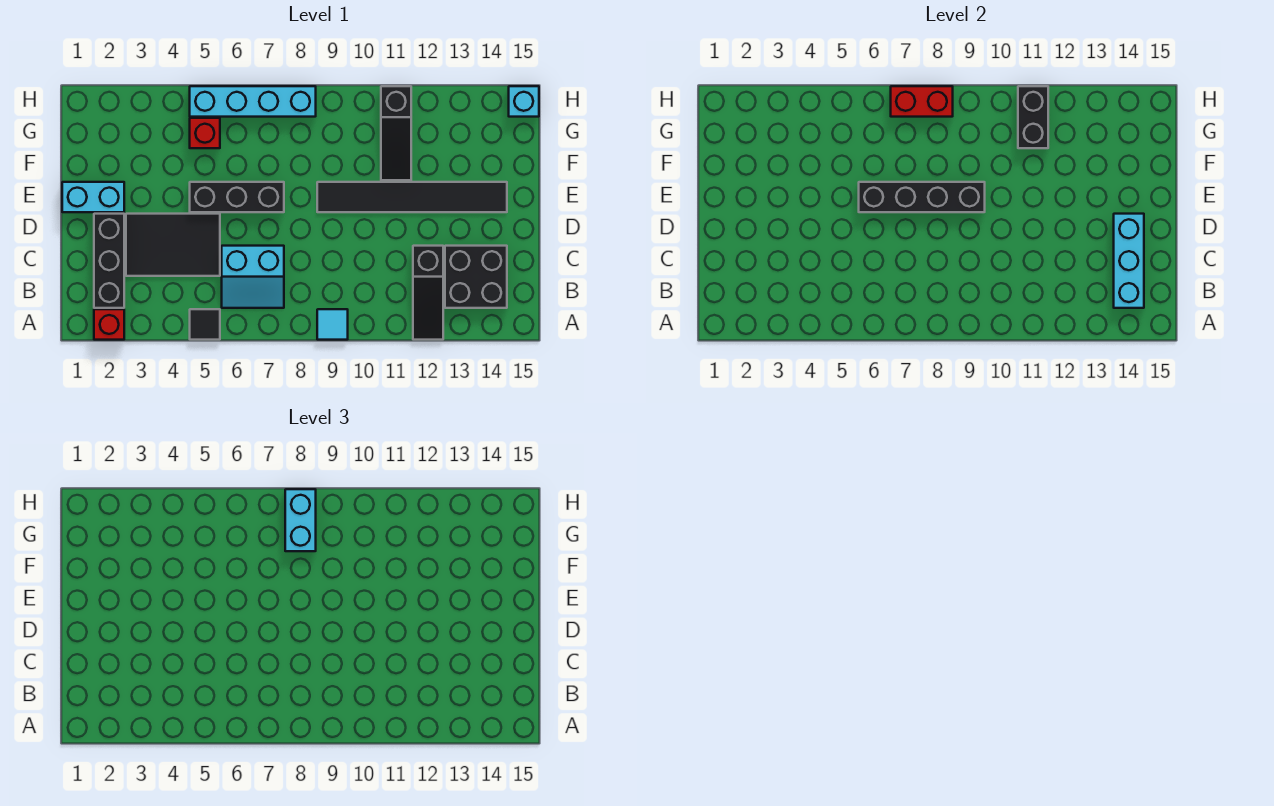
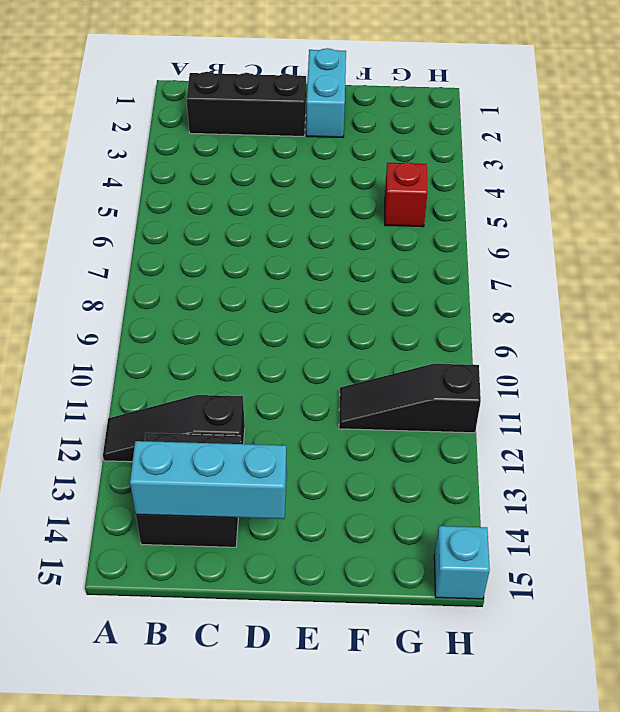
none -> red brick A2 level 1
none -> black tile A5 level 1
none -> cyan tile A9 level 1

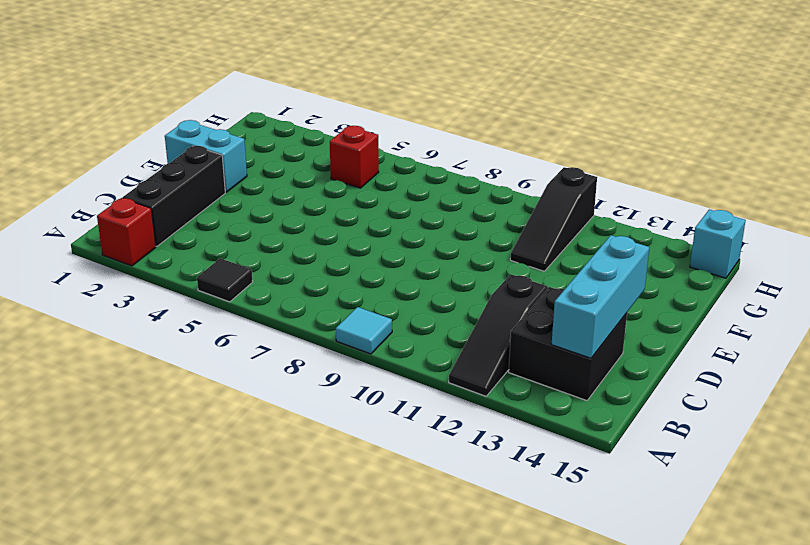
none -> cyan slope B6:C7 level 1 top C
none -> black tile C3:D5 level 1
none -> black brick E5:E7 level 1

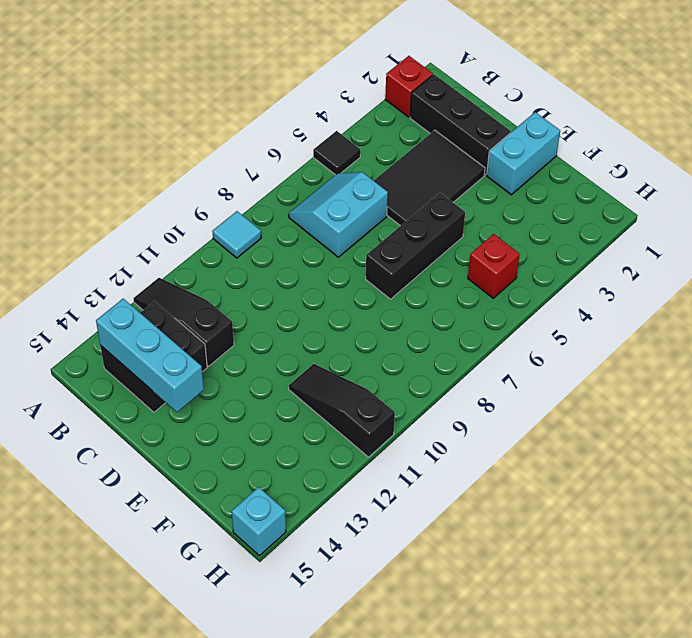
none -> black tile E9:E14 level 1
none -> cyan brick H5:H8 level 1
none -> black brick E6:E9 level 2

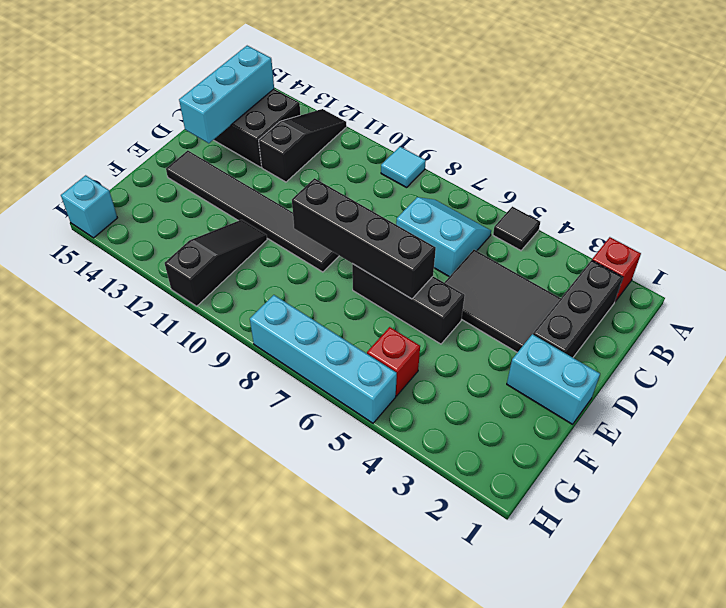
none -> black brick G11:H11 level 2
none -> red brick H7:H8 level 2
none -> cyan brick G8:H8 level 3

